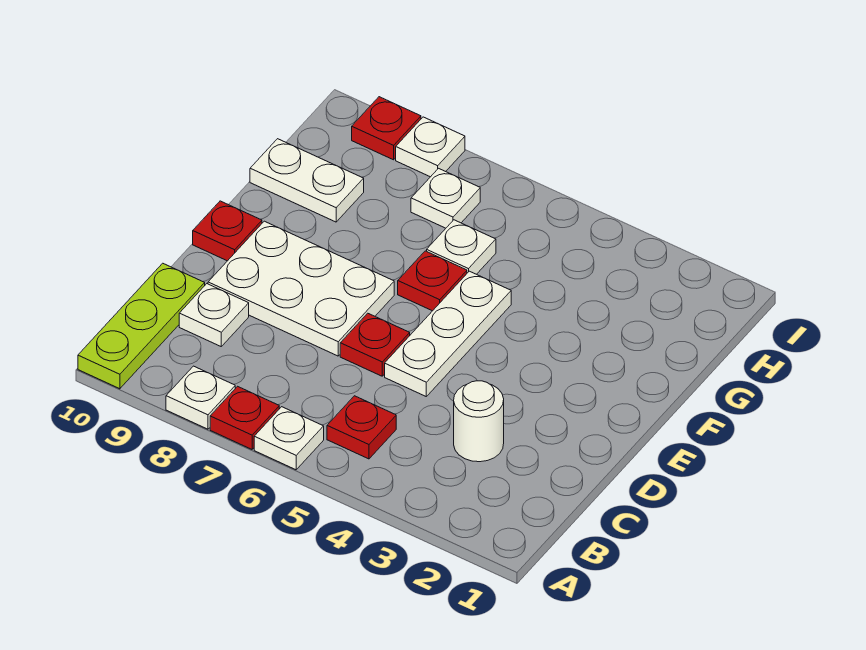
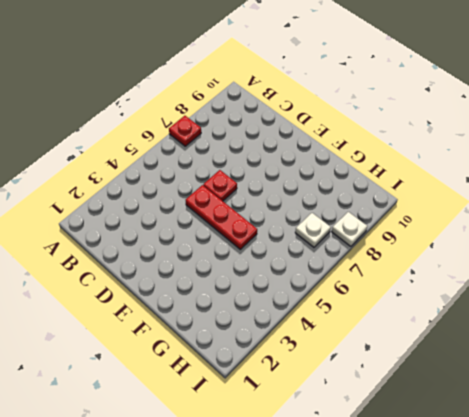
red plate D5:F5 level 1 -> white plate D5:F5 level 1
none -> white plate A6 level 1
none -> white plate A8 level 1
none -> lime plate A10:C10 level 1

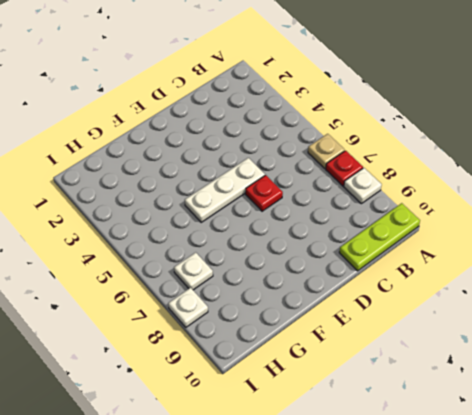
tan plate A6 level 1 -> white plate A6 level 1
none -> red plate B5 level 1
none -> white round brick C3 level 1
none -> white plate C9 level 1

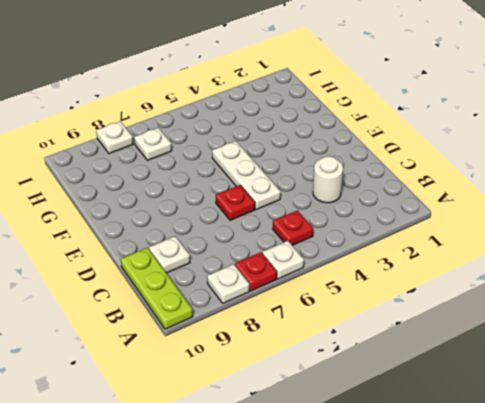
none -> white plate D7:E9 level 1
none -> red plate E10 level 1
none -> red plate F6 level 1

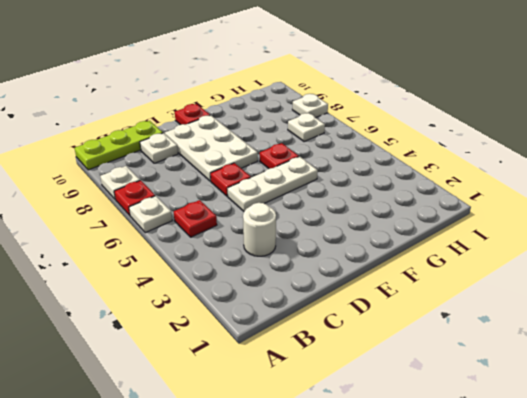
none -> white plate G6 level 1
none -> white plate G9:G10 level 1
none -> red plate I9 level 1

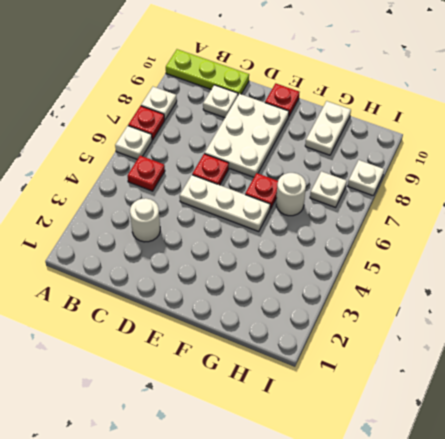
white round brick G6 level 1 -> white plate G6 level 1
none -> red plate I9 level 1

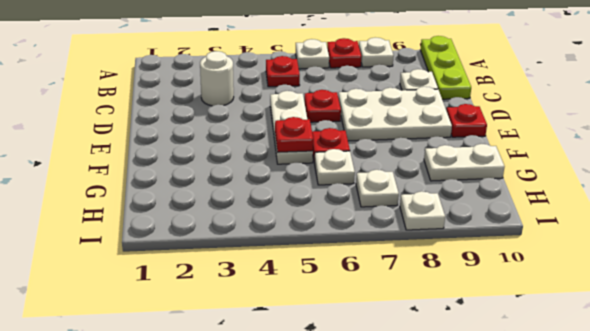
red plate F5 level 2 -> red plate I9 level 1

